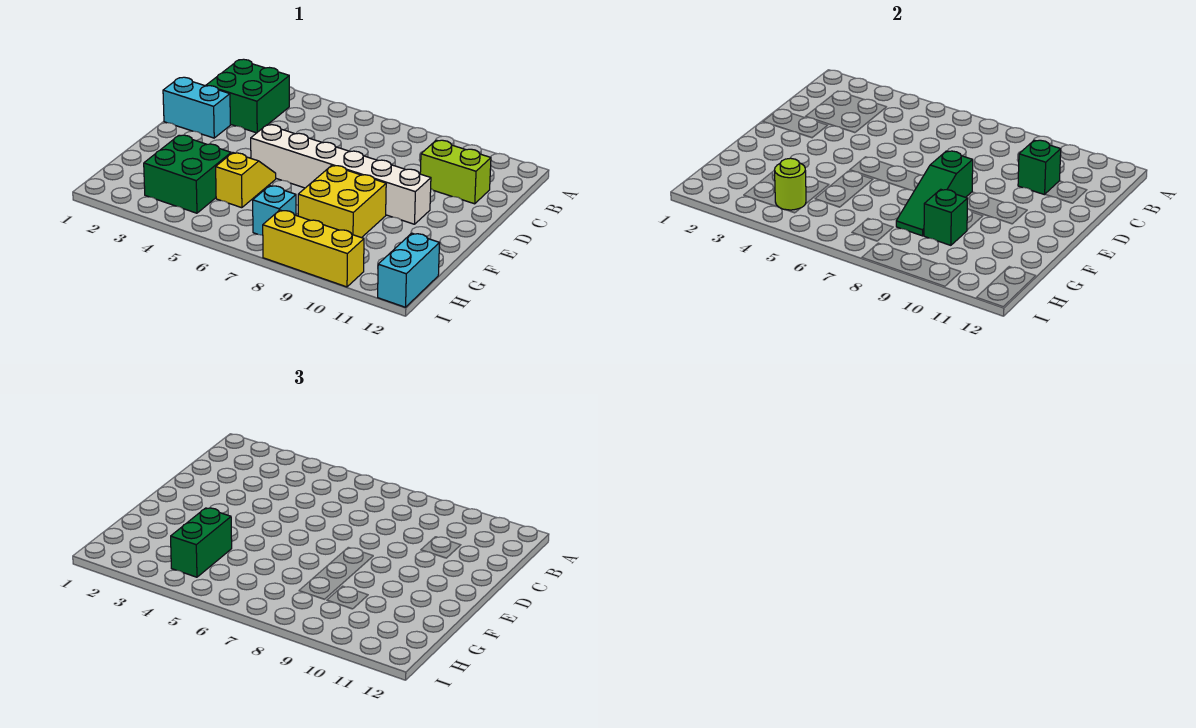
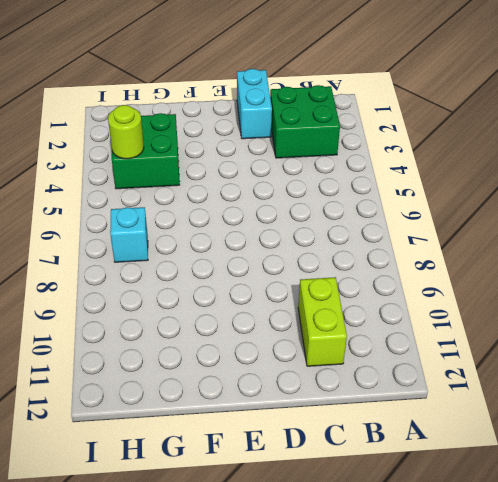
none -> white brick E5:E10 level 1
none -> yellow slope F5:G5 level 1 top G
none -> yellow brick F8:G9 level 1

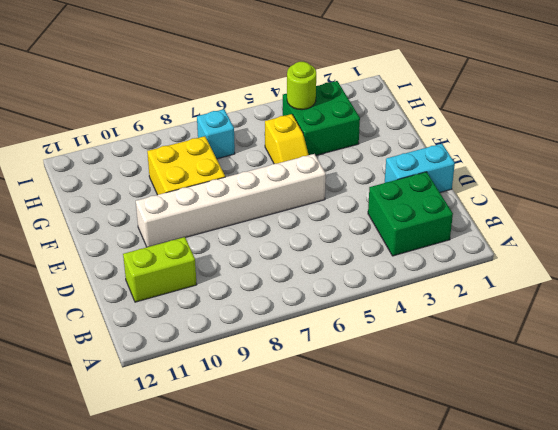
none -> cyan brick H12:I12 level 1
none -> yellow brick I8:I10 level 1
none -> green brick C10 level 2

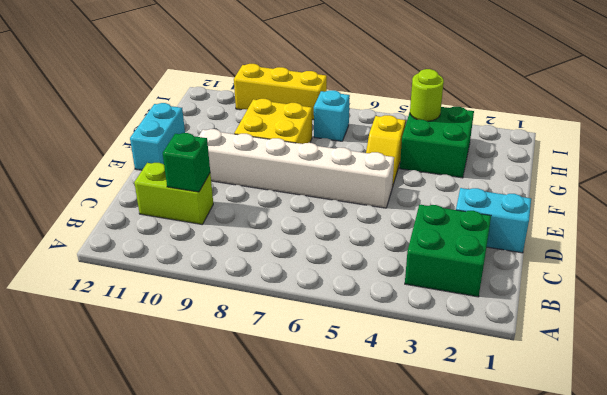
cyan brick E12:F12 level 1 -> cyan brick H12:I12 level 1
none -> green slope E8:G8 level 2 top E
none -> green brick G9 level 2
none -> green brick G4:H4 level 3

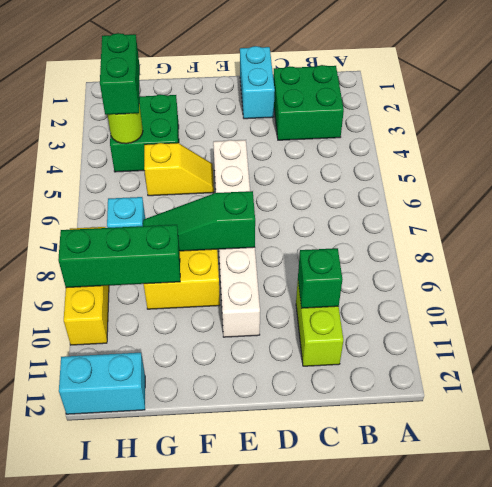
green brick G9:I9 level 2 -> green brick G9 level 2
green brick H3:H4 level 3 -> green brick G4:H4 level 3

